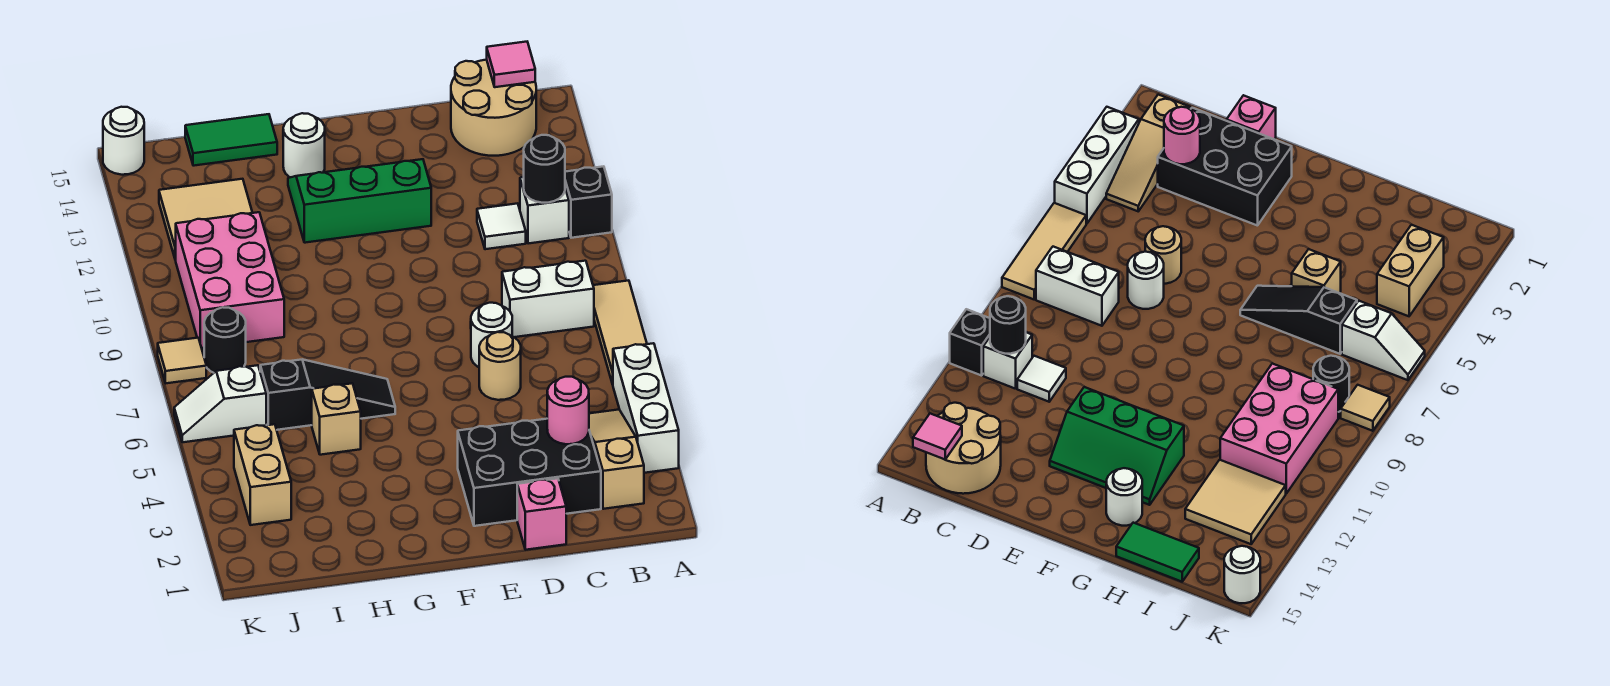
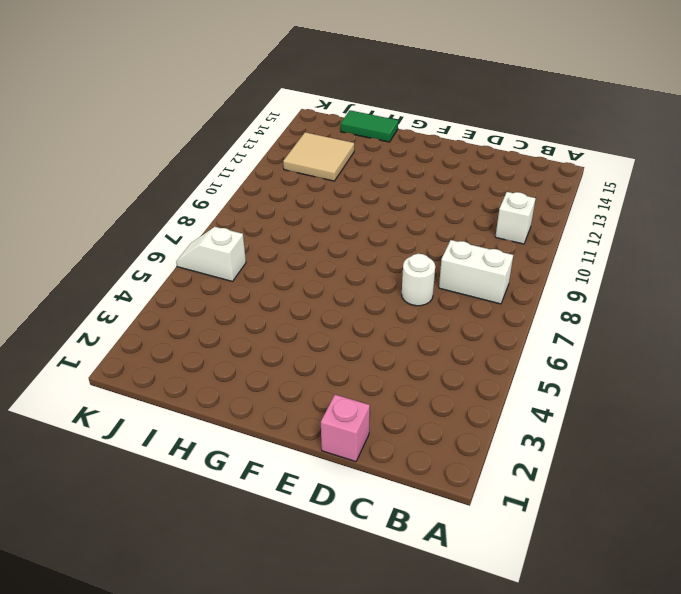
none -> white brick A3:A5 level 1
none -> tan tile A6:A8 level 1
none -> black brick A11 level 1

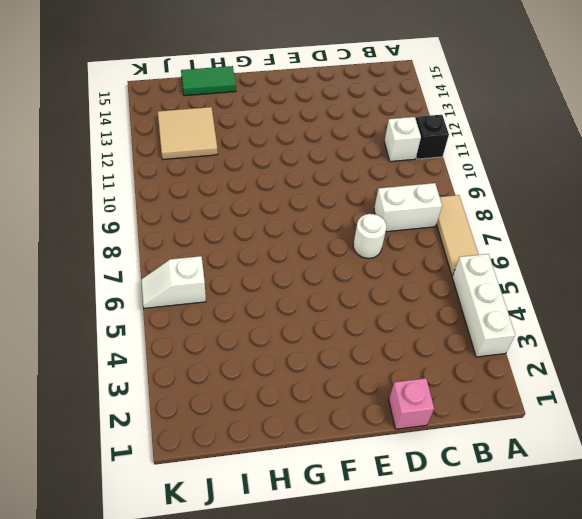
none -> tan slope B2:B4 level 1 top 2
none -> tan round brick B14:C15 level 1
none -> black brick C2:E3 level 1

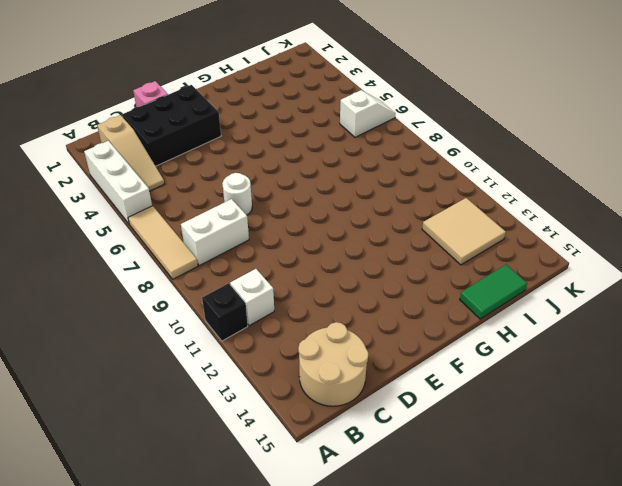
none -> white tile C11 level 1
none -> tan round brick D6 level 1
none -> green slope E12:G13 level 1 top 12

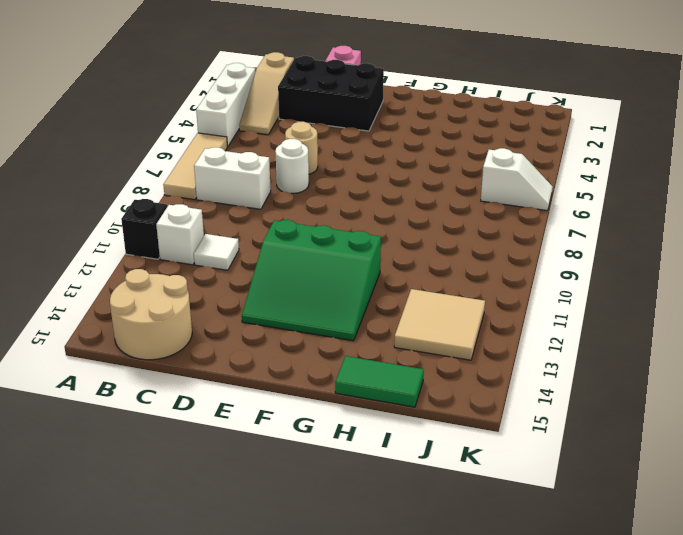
green slope E11:G13 level 1 top 11 -> green slope E12:G13 level 1 top 12
none -> black slope G6:I6 level 1 top I
none -> white round brick G14 level 1
none -> tan brick H5 level 1

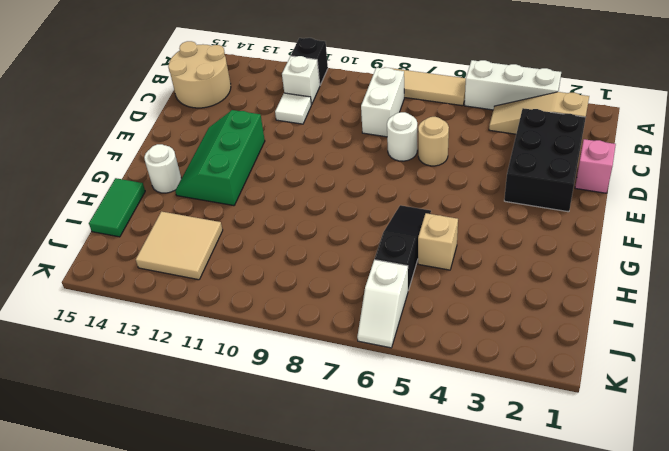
none -> pink brick I9:J11 level 1
none -> tan brick J3:J4 level 1
none -> black round brick J8 level 1

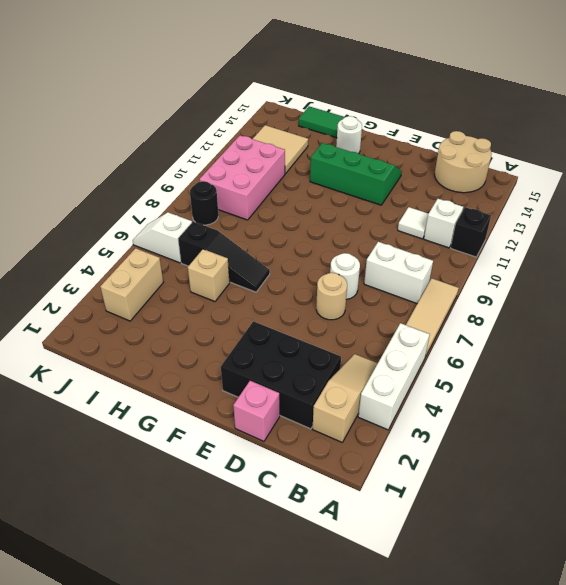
none -> tan tile K8 level 1
none -> white round brick K15 level 1
none -> black round brick B11 level 2

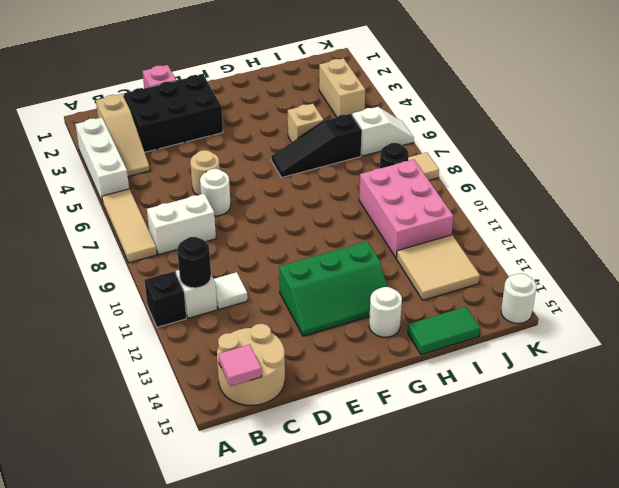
none -> pink round brick C3 level 2

